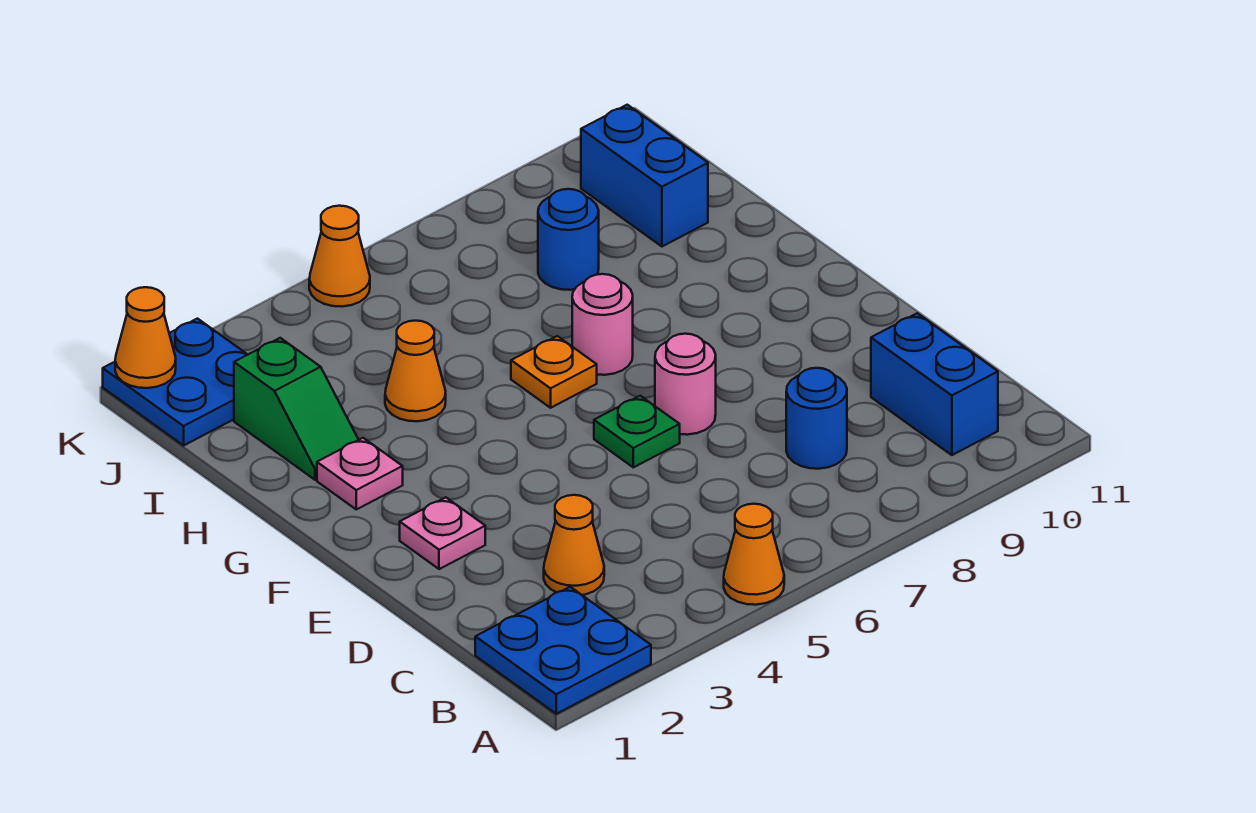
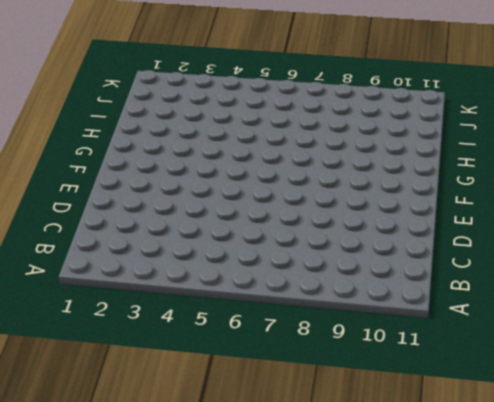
none -> blue plate A1:B2 level 1
none -> orange cone A5 level 1
none -> blue brick B10:C10 level 1

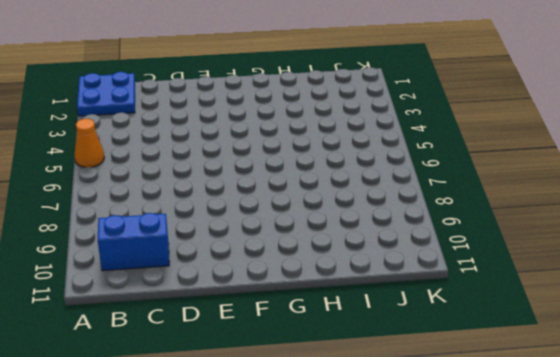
none -> orange cone C3 level 1
none -> blue round brick C8 level 1
none -> pink plate E2 level 1

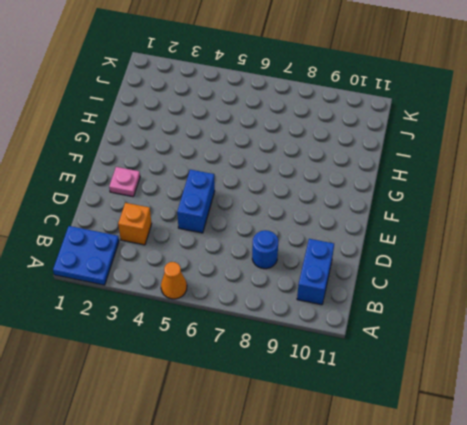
orange brick C3 level 1 -> orange cone C3 level 1
blue brick D5:E5 level 1 -> blue brick I10:J10 level 1
none -> green plate E6 level 1
none -> pink round brick E7 level 1
none -> pink plate G2 level 1

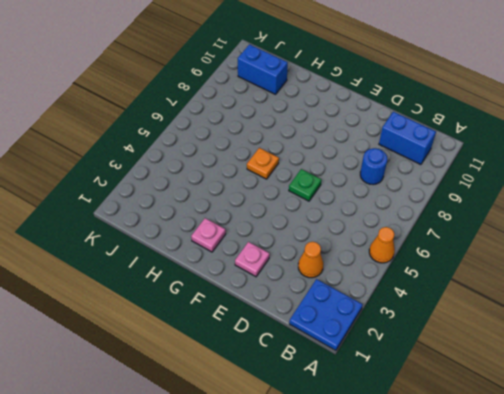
none -> pink round brick E7 level 1
none -> pink round brick G7 level 1
none -> green slope H2:I2 level 1 top I

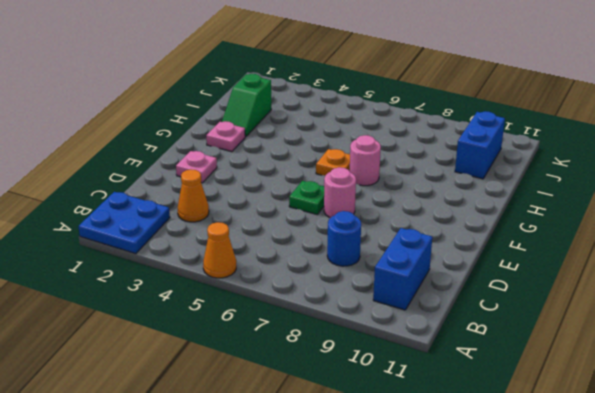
none -> orange cone H4 level 1
none -> blue round brick I8 level 1
none -> blue plate J1:K2 level 1

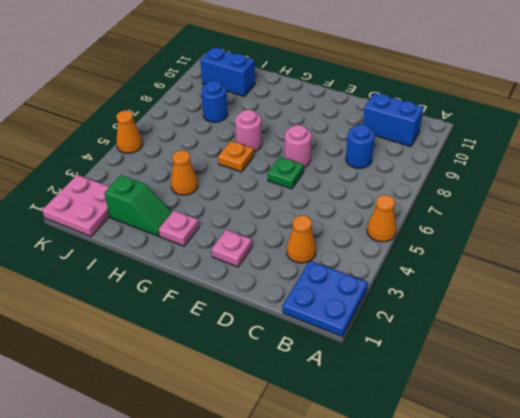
pink plate J1:K2 level 1 -> blue plate J1:K2 level 1
none -> orange cone K1 level 2

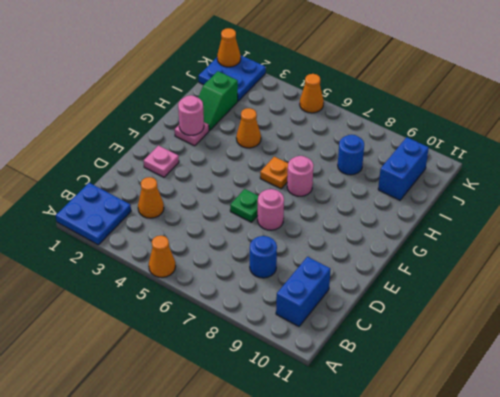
pink round brick G2 level 2 -> none

